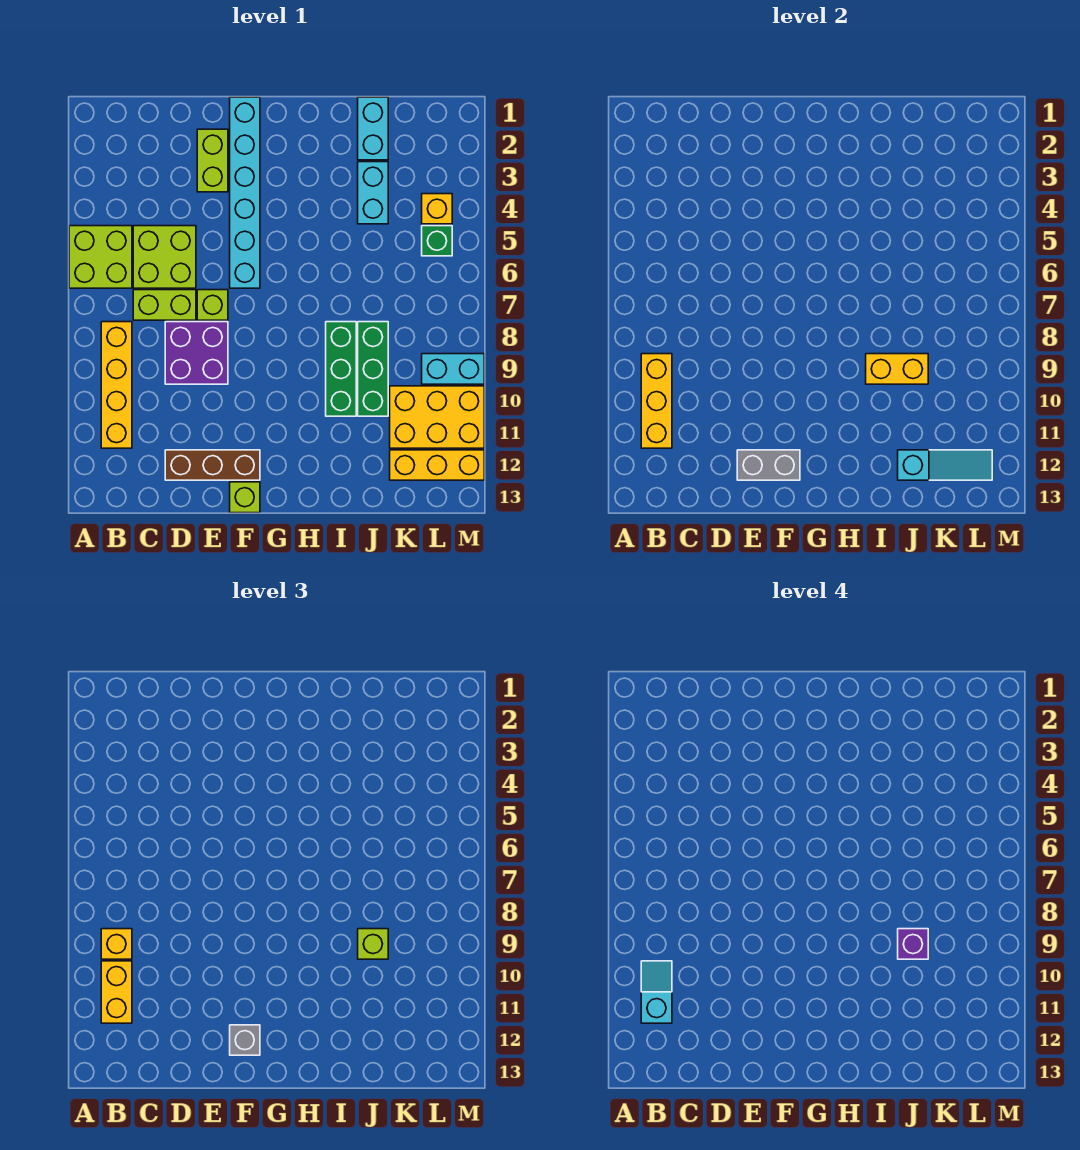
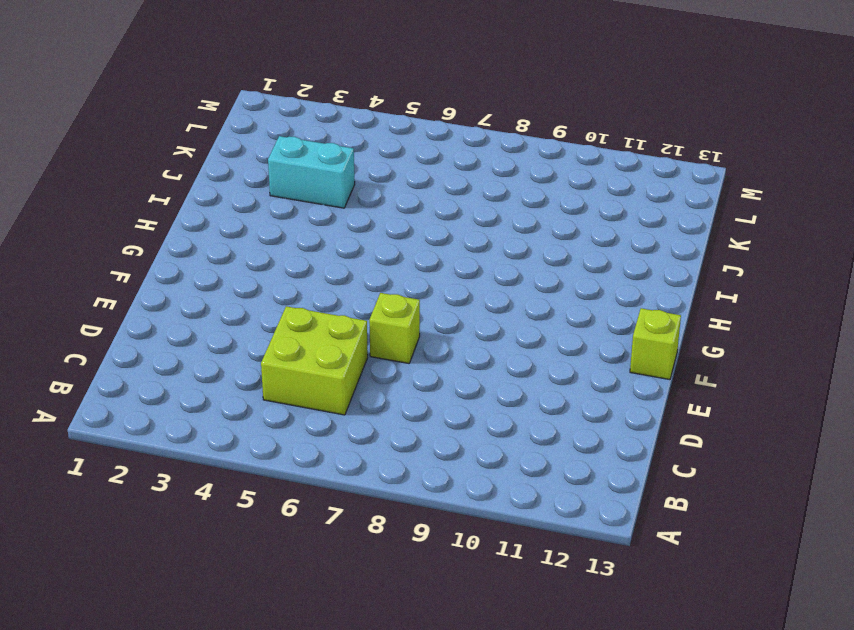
none -> lime brick A5:B6 level 1
none -> yellow brick B8:B11 level 1
none -> lime brick C7:D7 level 1

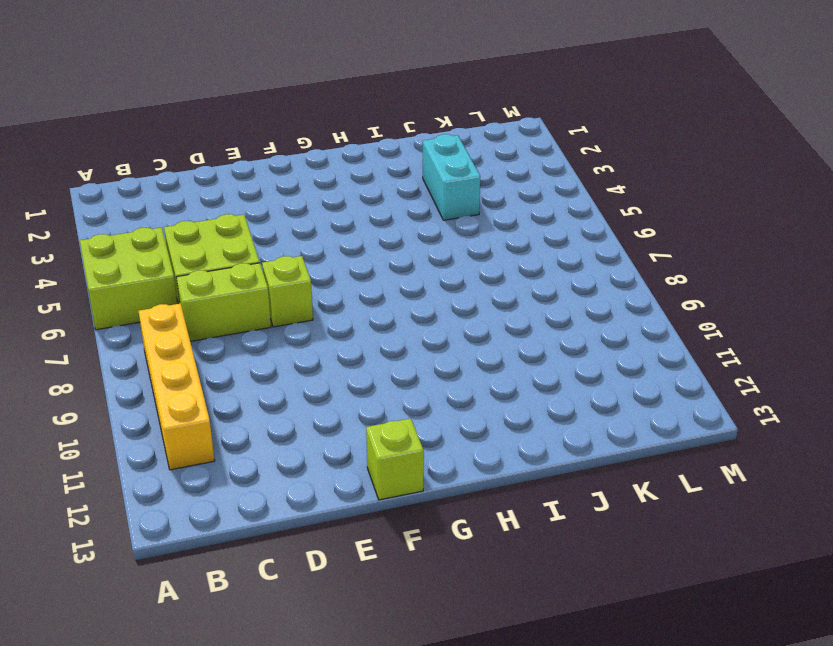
none -> purple brick D8:E9 level 1
none -> brown brick D12:F12 level 1
none -> lime brick E2:E3 level 1

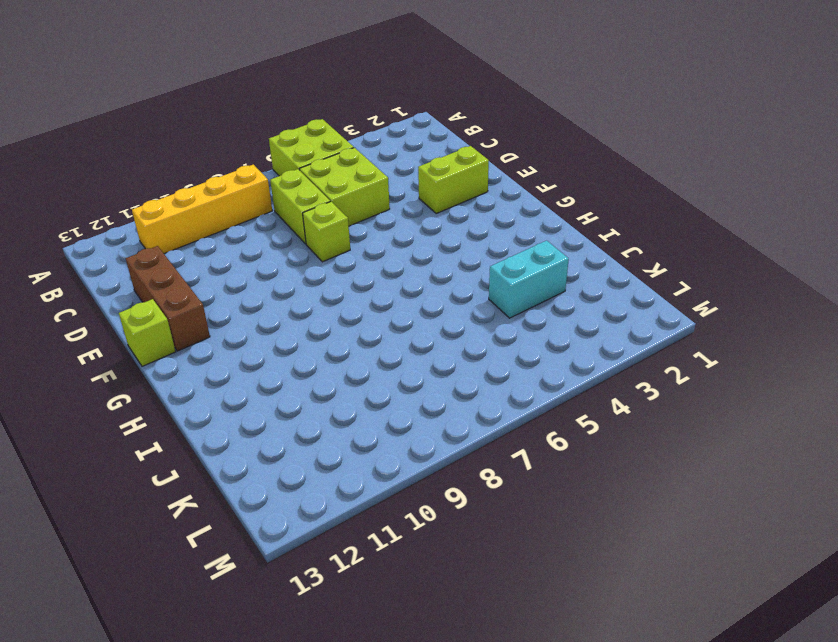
none -> purple brick D8:E9 level 1
none -> cyan brick F1:F6 level 1
none -> green brick I8:I10 level 1

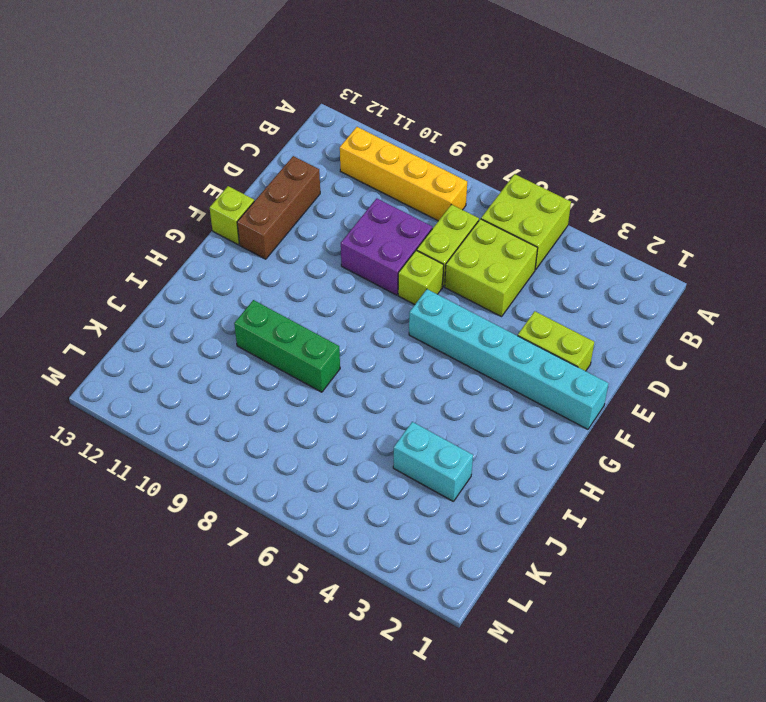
none -> cyan brick J1:J2 level 1
none -> green brick J8:J10 level 1
none -> yellow brick K10:M11 level 1

